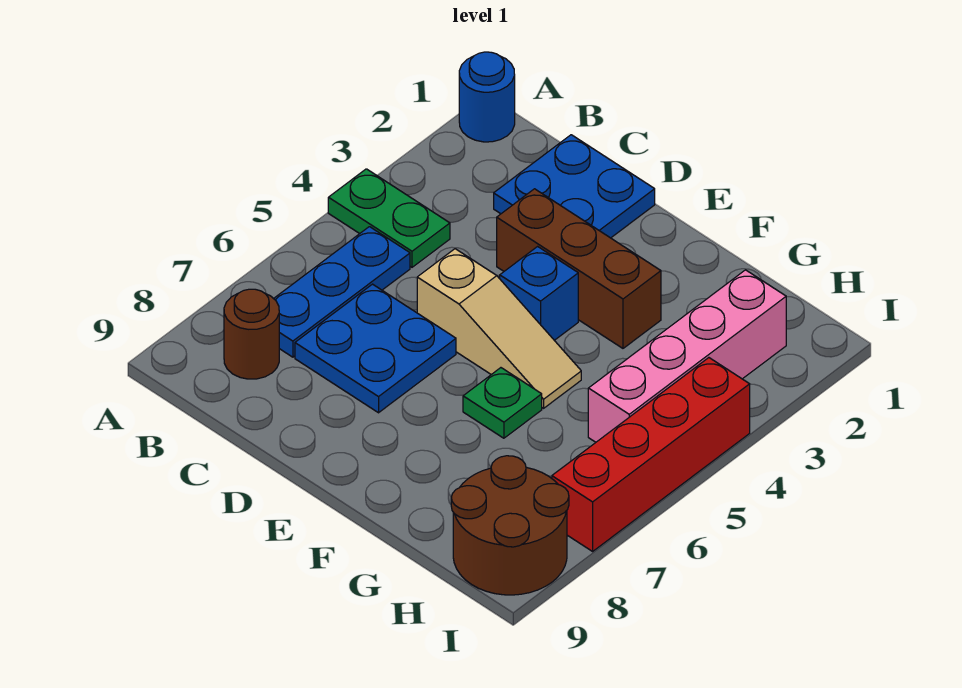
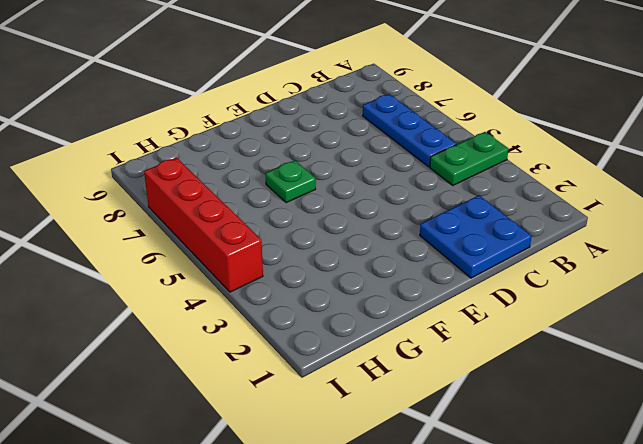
none -> blue round brick A1 level 1
none -> brown round brick B8 level 1
none -> blue plate C6:D7 level 1

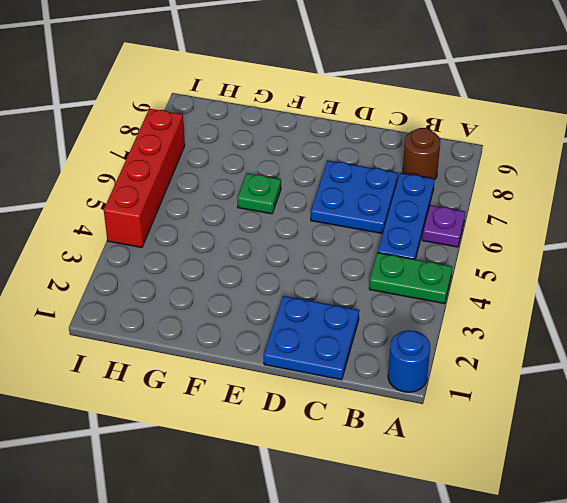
purple plate A6 level 1 -> none
none -> brown brick D3:F3 level 1
none -> tan slope D5:F5 level 1 top D
none -> blue brick E4 level 1

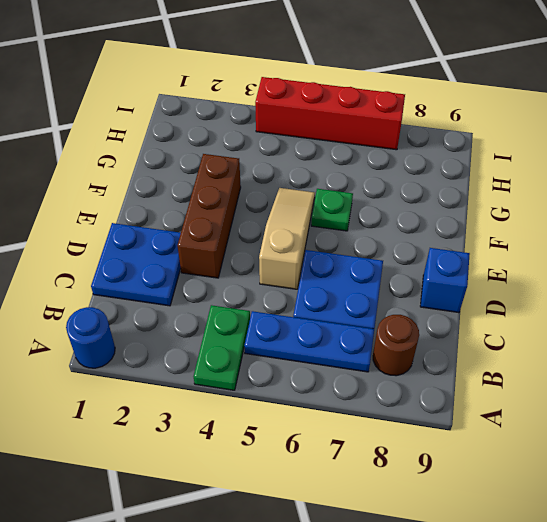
blue brick D9 level 1 -> blue brick E4 level 1
none -> pink brick H2:H5 level 1
none -> brown round brick H8:I9 level 1

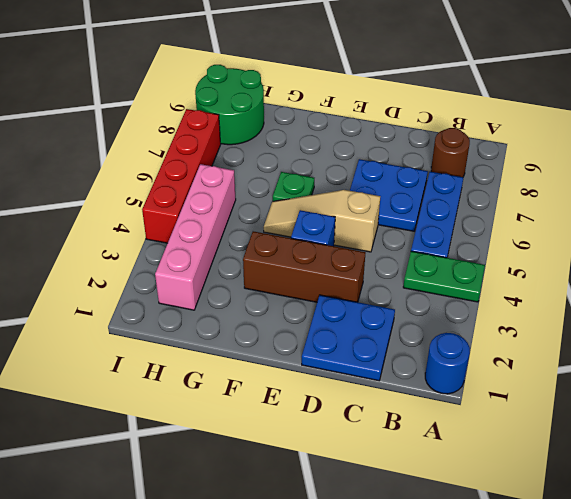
green round brick H8:I9 level 1 -> brown round brick H8:I9 level 1

